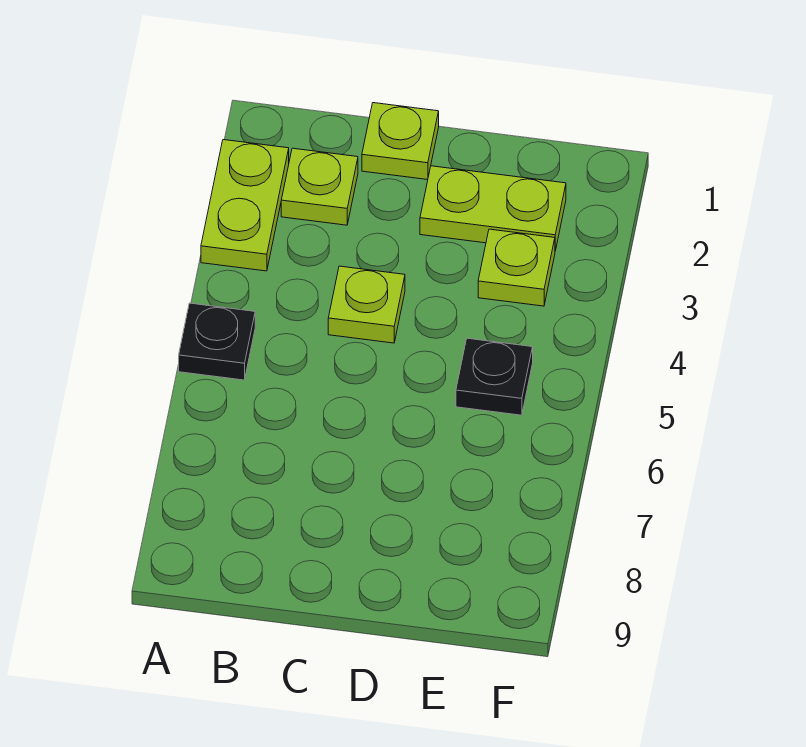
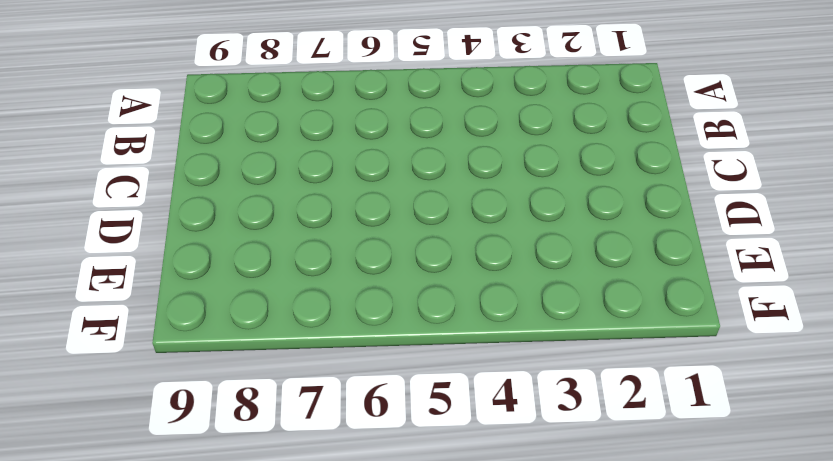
none -> lime plate A2:A3 level 1
none -> black plate A5 level 1

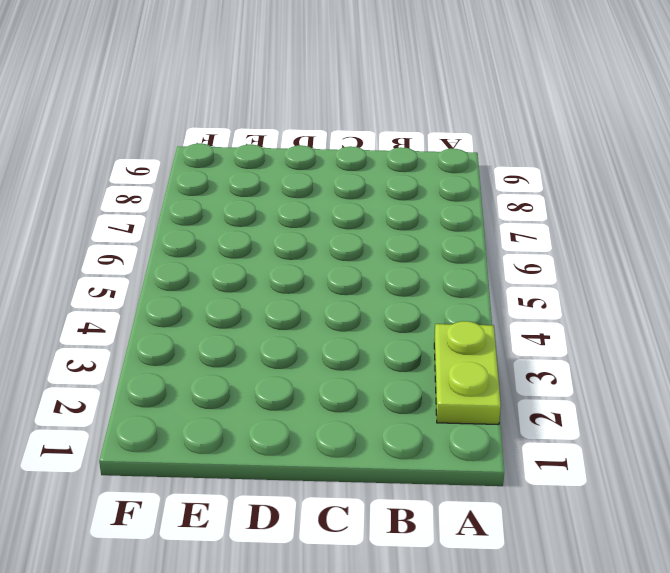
none -> black plate A5 level 1
none -> lime plate B2 level 1

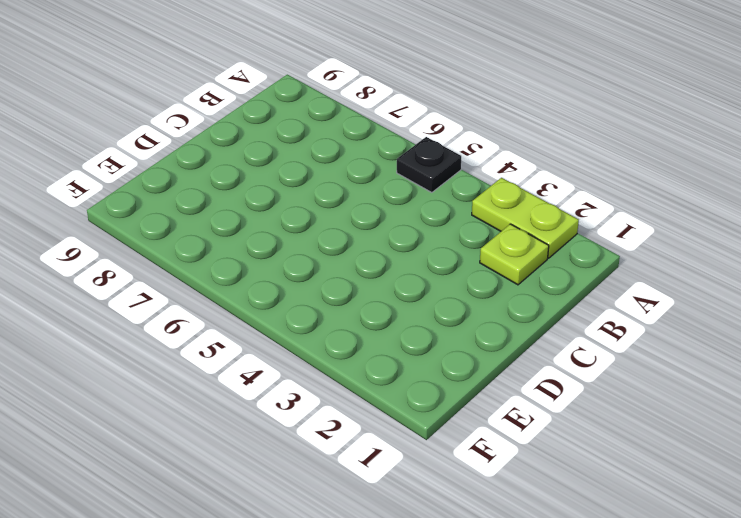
none -> lime plate C1 level 1
none -> lime plate C4 level 1

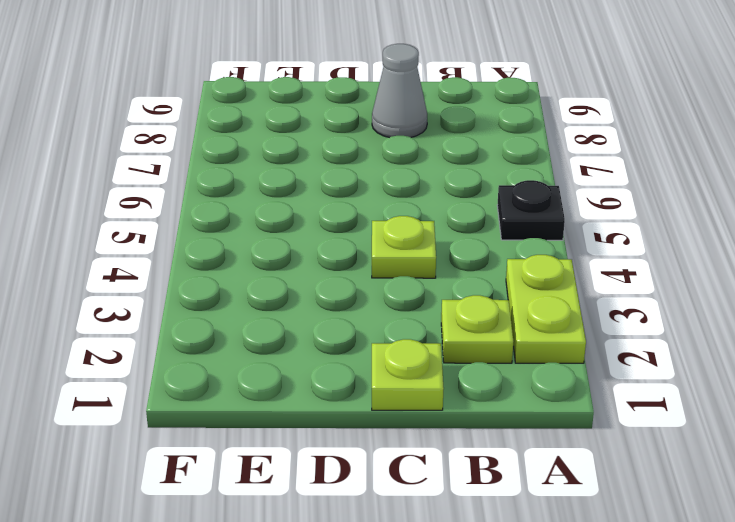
grey cone C8 level 1 -> none
none -> lime plate D2:E2 level 1
none -> lime plate E3 level 1

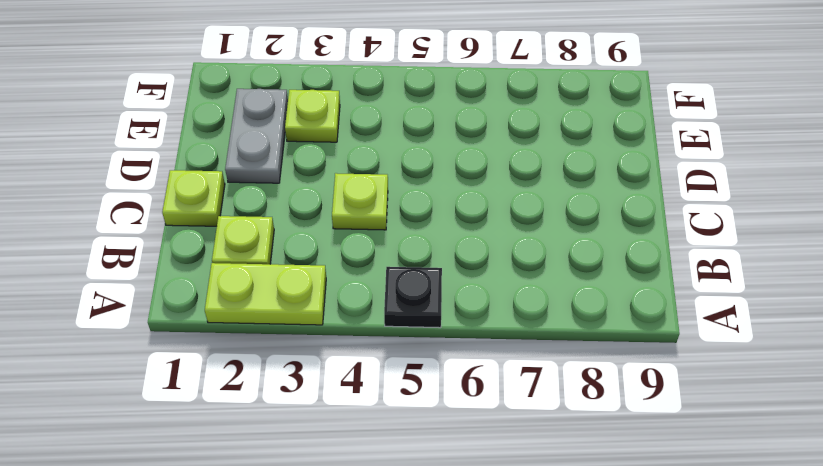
grey plate D2:E2 level 1 -> lime plate D2:E2 level 1
none -> black plate E5 level 1

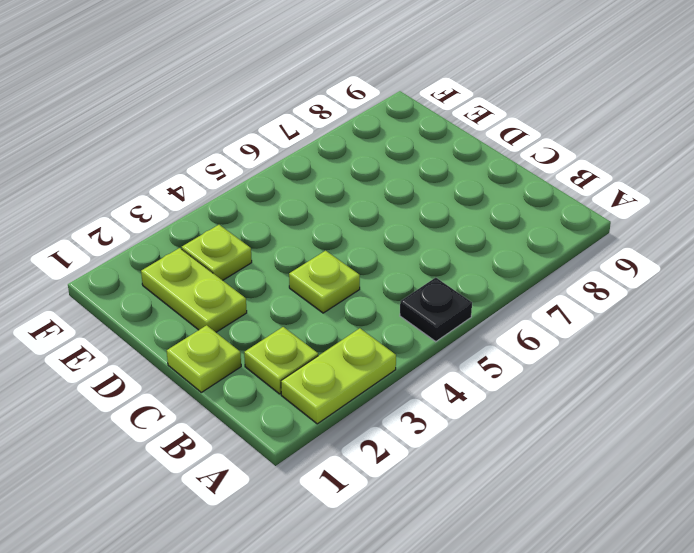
none -> black plate E5 level 1

